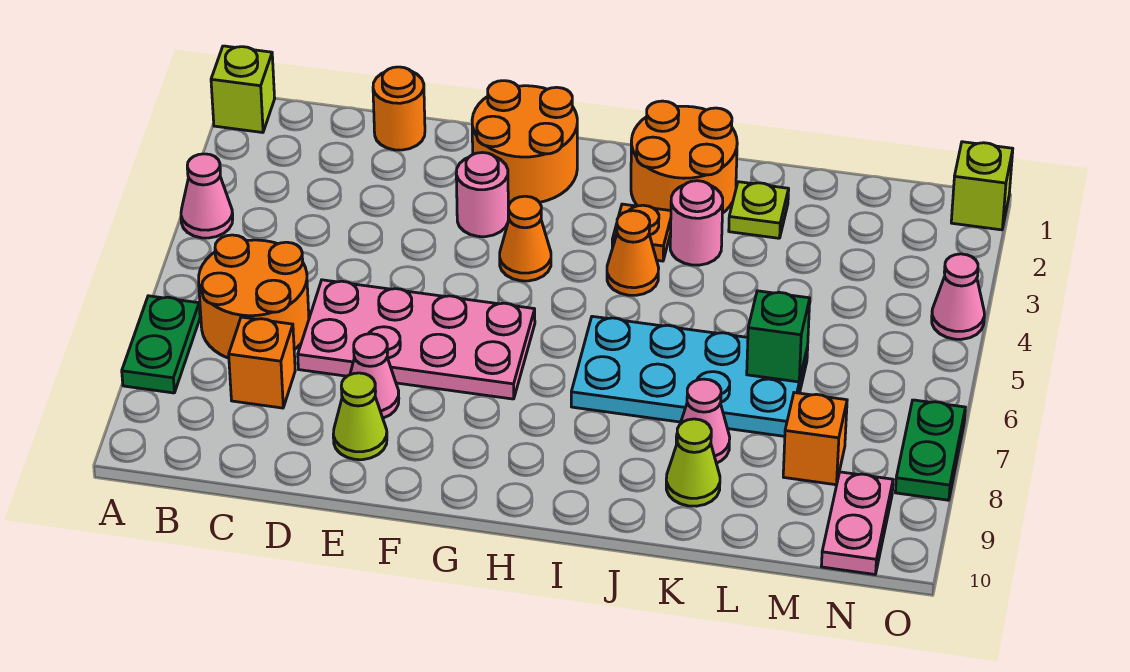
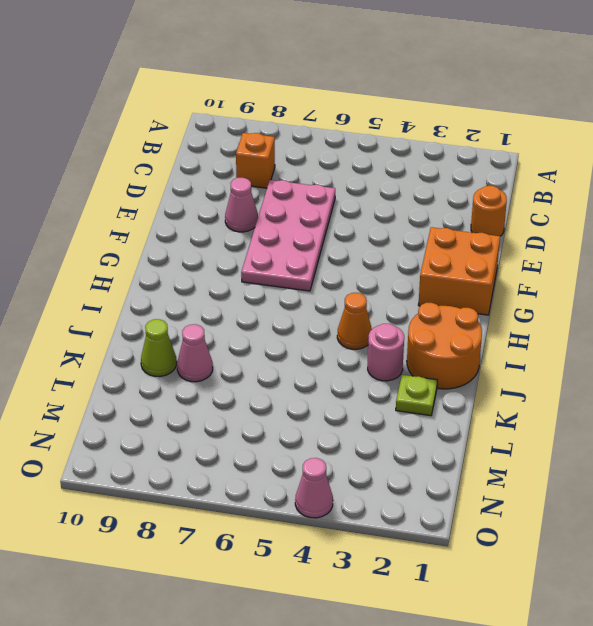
orange brick F1:G2 level 1 -> orange round brick F1:G2 level 1
none -> lime brick A1 level 1
none -> pink cone A4 level 1
none -> green plate A7:A8 level 1

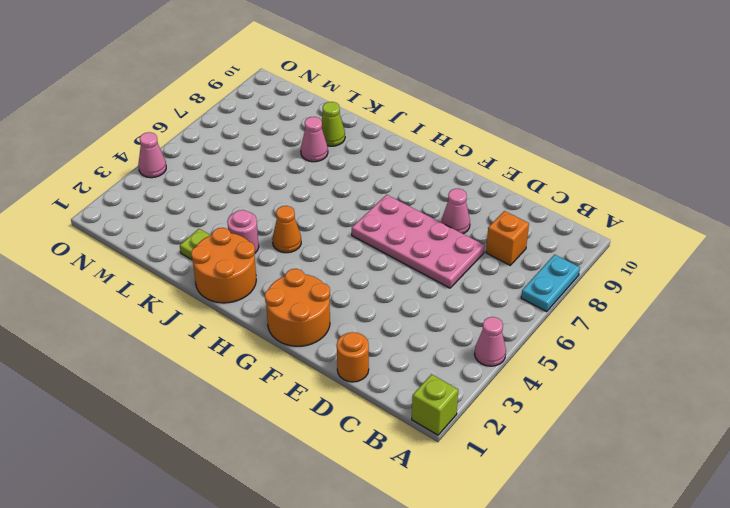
cyan plate A7:A8 level 1 -> green plate A7:A8 level 1
none -> orange round brick B6:C7 level 1
none -> lime cone E9 level 1
none -> pink round brick F3 level 1

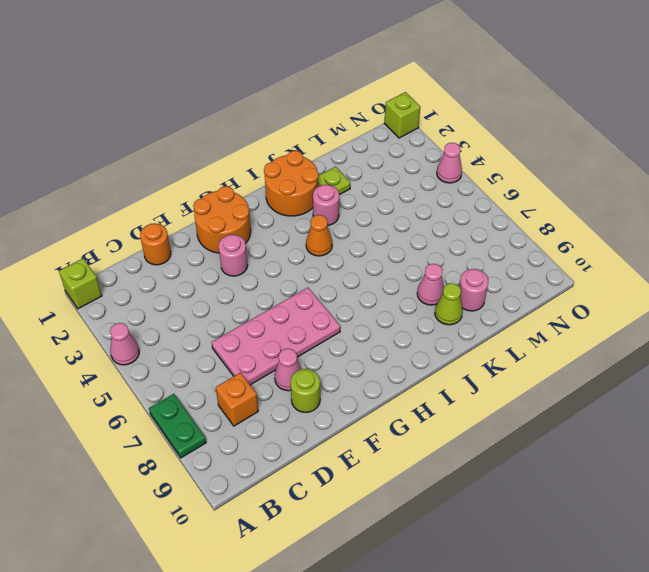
lime round brick E9 level 1 -> lime cone E9 level 1
pink round brick L9 level 1 -> none
none -> orange round brick B6:C7 level 1
none -> orange cone G4 level 1
none -> orange plate I3 level 1

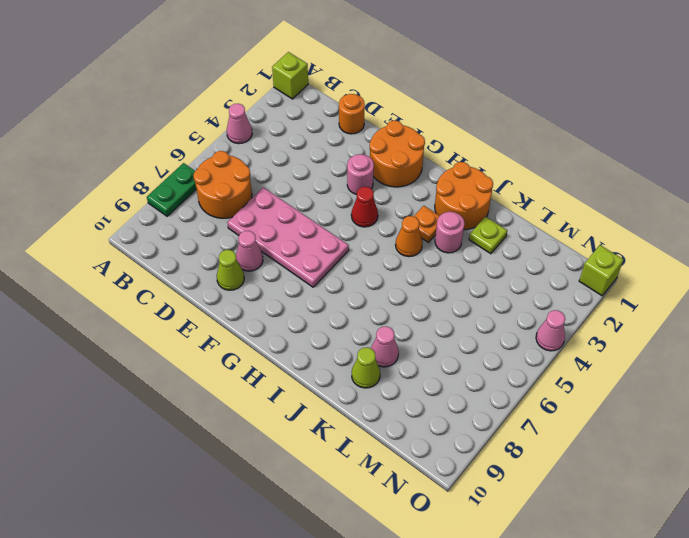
red cone G4 level 1 -> orange cone G4 level 1
none -> orange brick C8 level 1
none -> cyan plate I6:L7 level 1
none -> orange brick M8 level 1

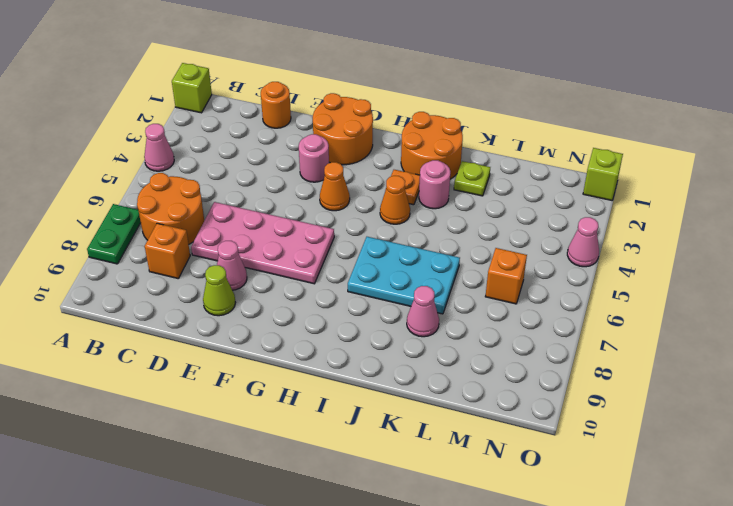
cyan plate I6:K7 level 1 -> cyan plate I6:L7 level 1
orange brick M6 level 1 -> orange brick M8 level 1
none -> lime cone K9 level 1
none -> pink plate N9:N10 level 1
none -> green plate O7:O8 level 1

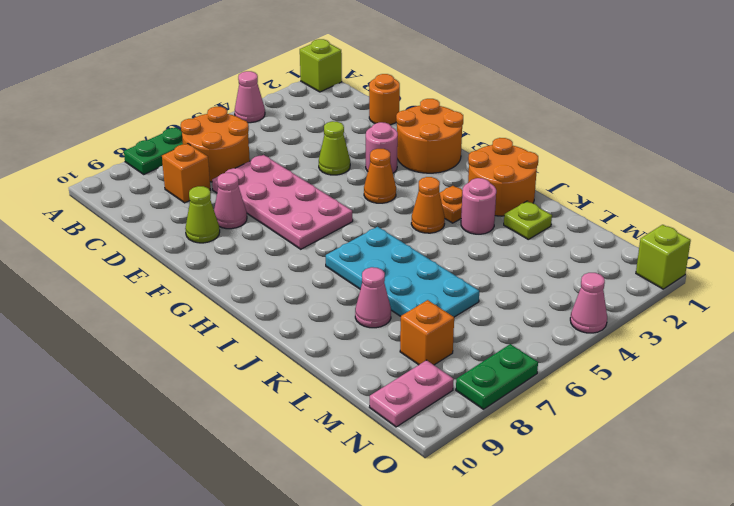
lime cone E4 level 1 -> lime cone K9 level 1
none -> green brick L6 level 2

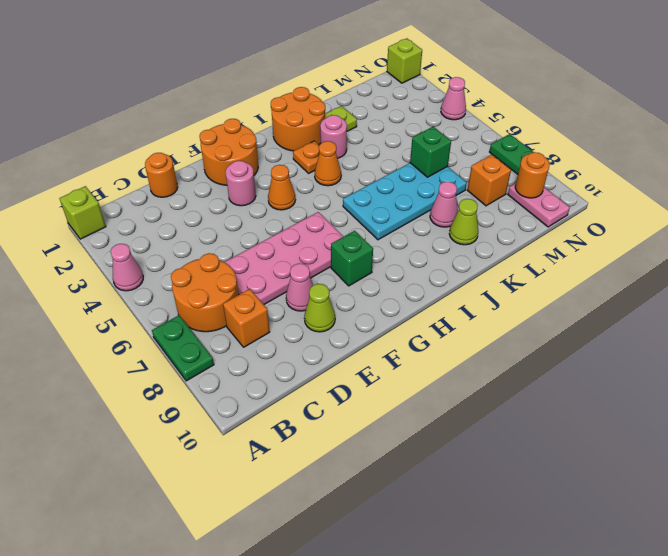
green brick G8 level 1 -> none
orange round brick N9 level 2 -> none

